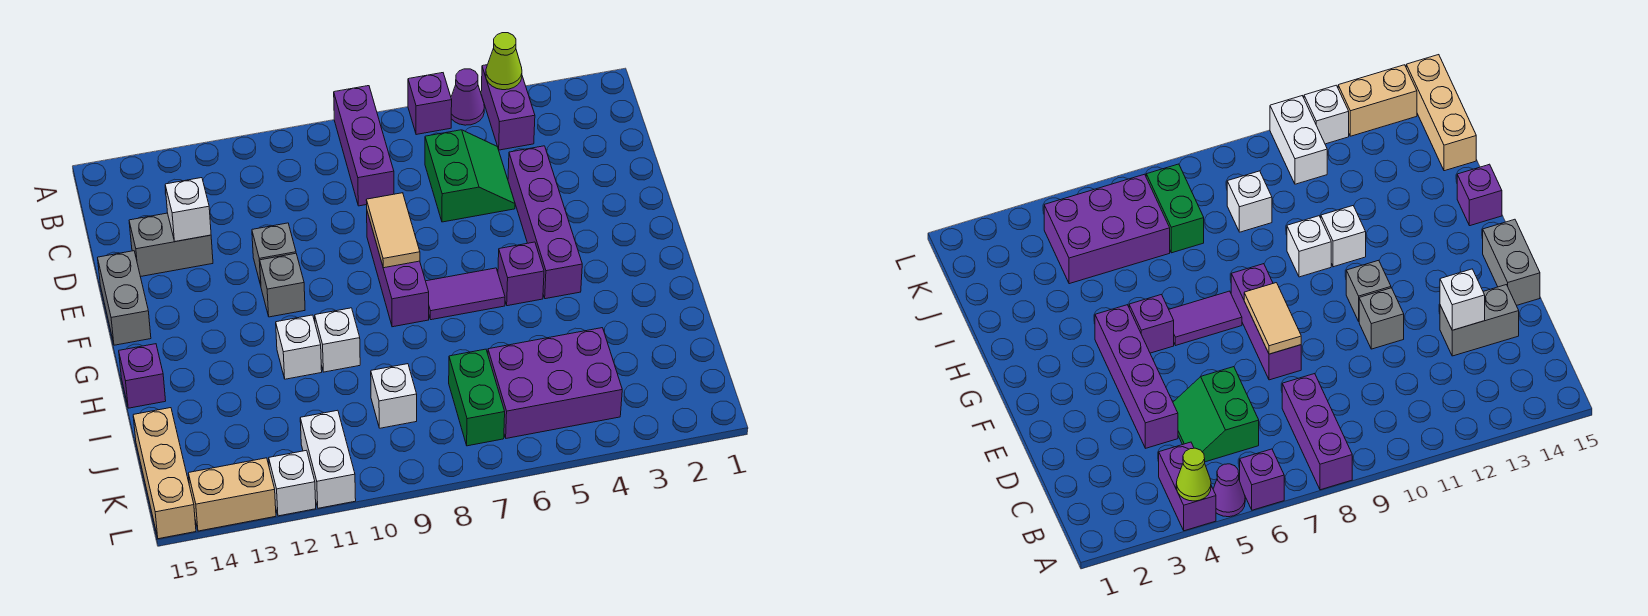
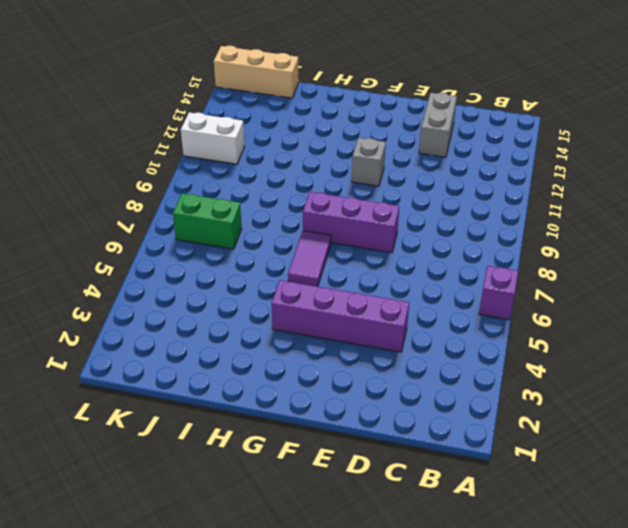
none -> purple brick A4:B4 level 1
none -> purple cone A5 level 1
none -> purple brick A8:C8 level 1

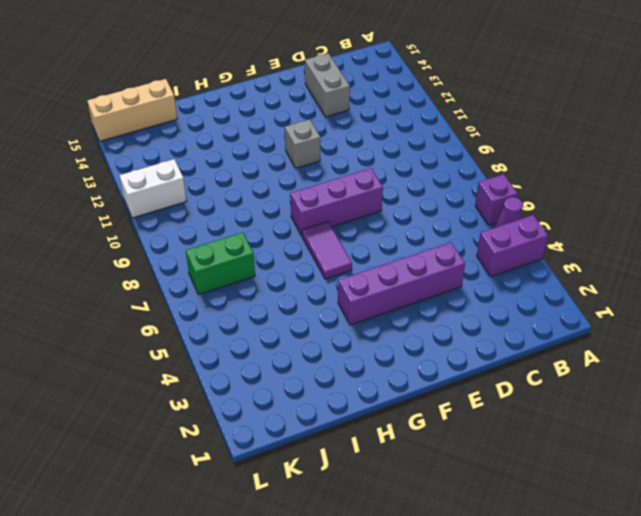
none -> purple brick A8:C8 level 1
none -> green slope C5:D6 level 1 top 6
none -> grey brick E11 level 1

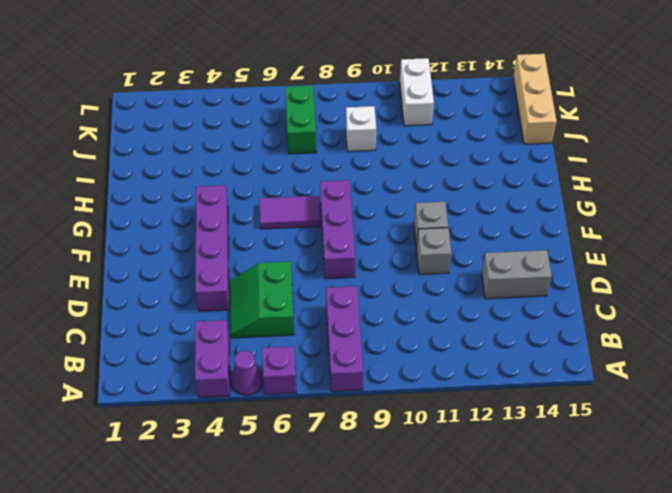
none -> grey brick E15:F15 level 1
none -> purple brick G5 level 1
none -> white brick H10 level 1

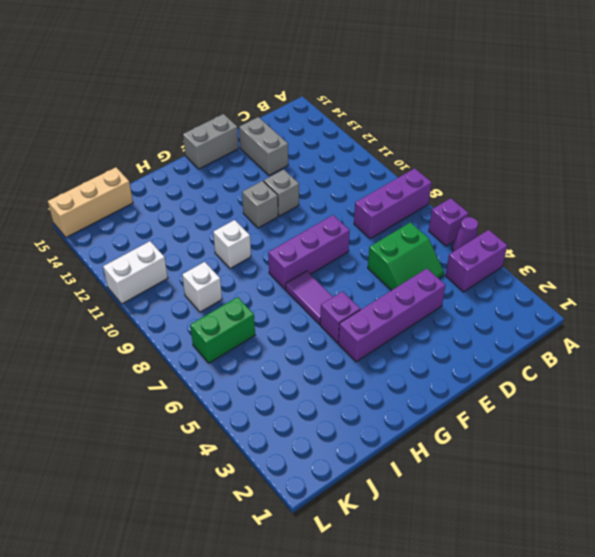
none -> white brick H11 level 1
none -> purple brick H15 level 1
none -> purple brick J4:K6 level 1

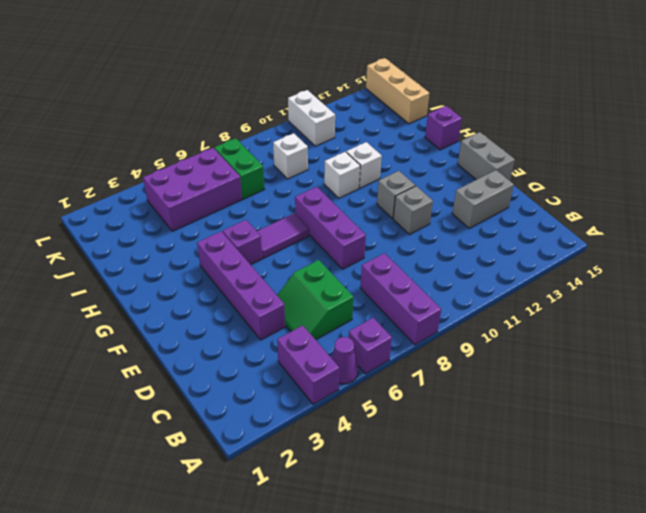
none -> white brick L12 level 1
none -> tan brick L13:L14 level 1
none -> lime cone A4 level 2

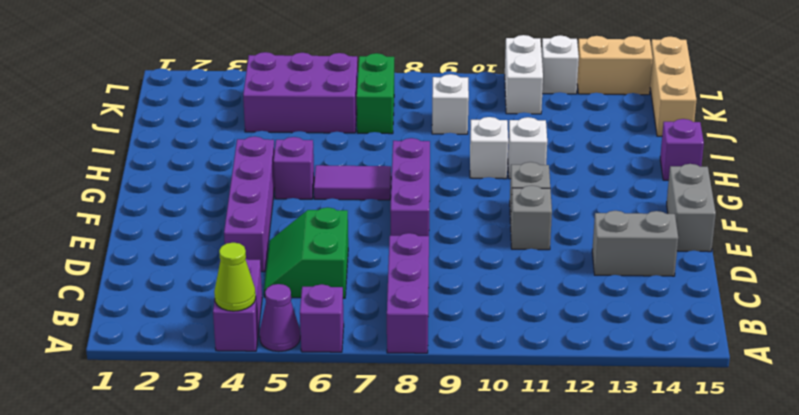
none -> white brick D13 level 2
none -> tan tile E8:F8 level 2

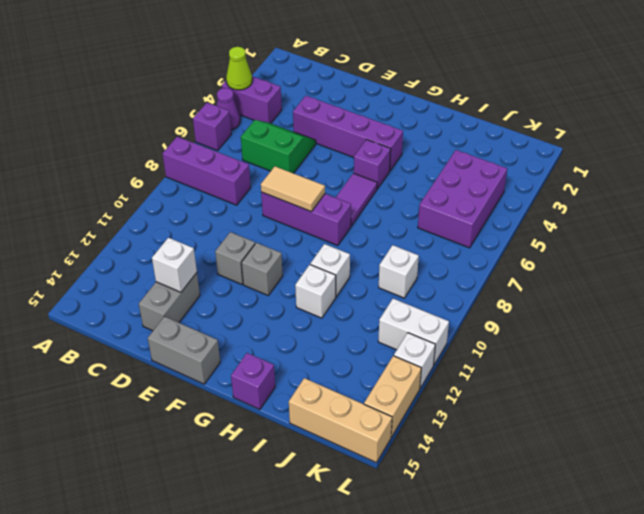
none -> green brick J7:K7 level 1

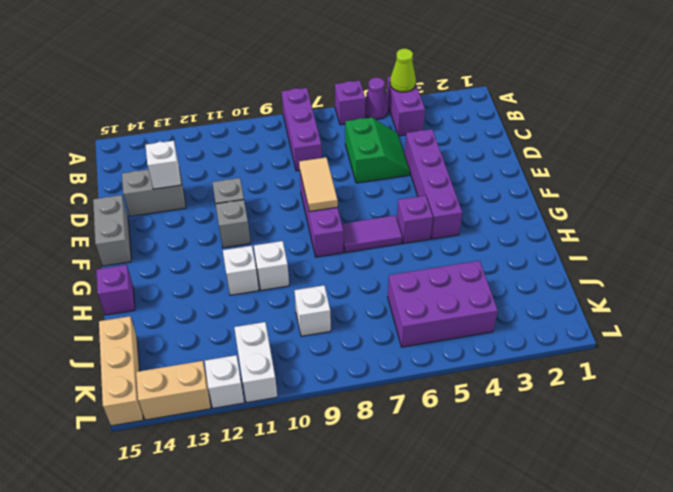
none -> green brick J7:K7 level 1

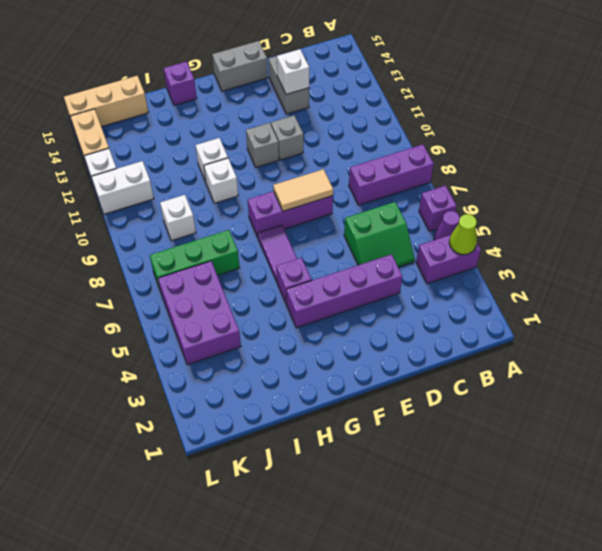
green brick I7:K7 level 1 -> green brick J7:K7 level 1

